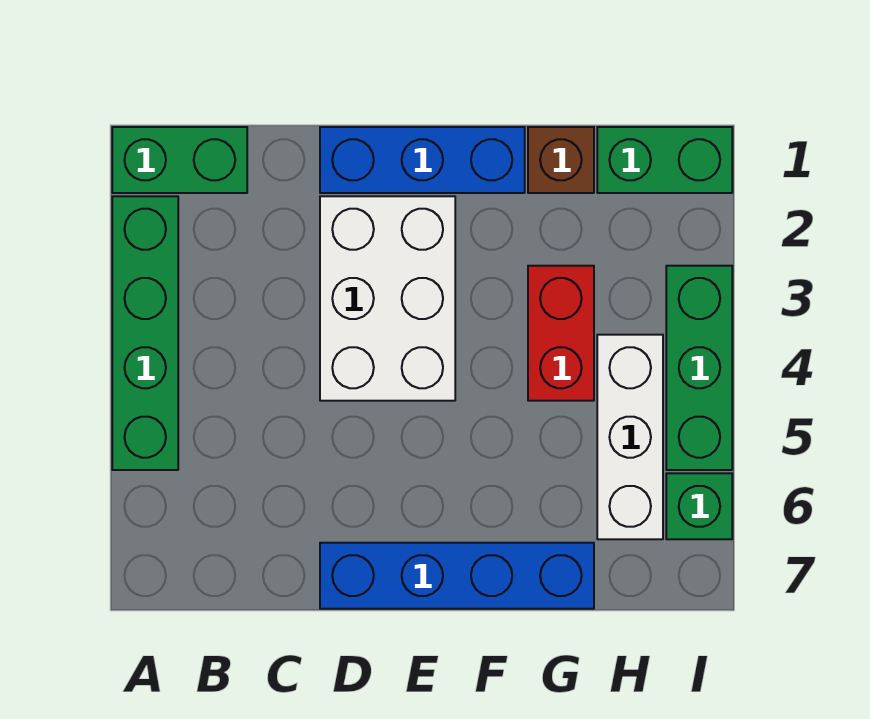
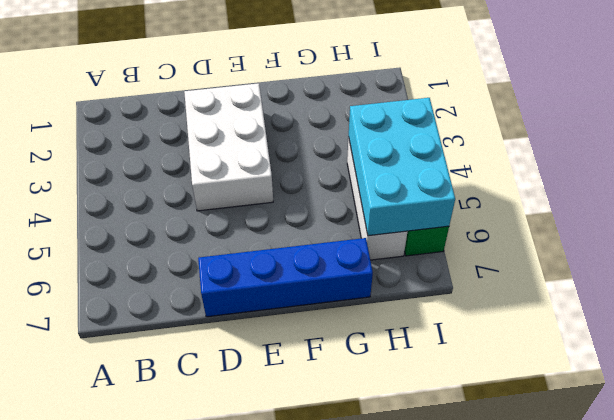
cyan brick H4:I6 level 2 -> none
none -> green brick A1:B1 level 1
none -> green brick A2:A5 level 1

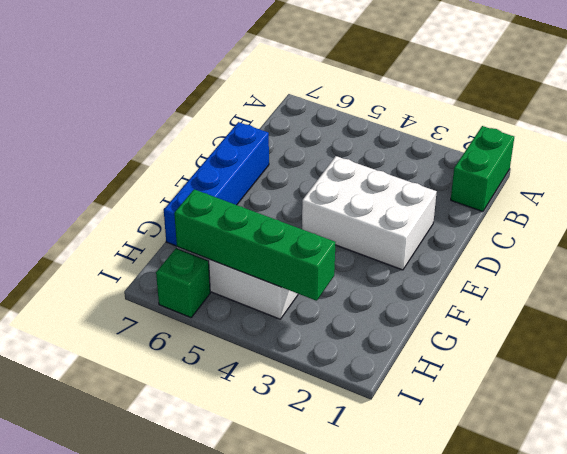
green brick H3:H6 level 2 -> green brick A2:A5 level 1
none -> blue brick D1:F1 level 1
none -> brown brick G1 level 1

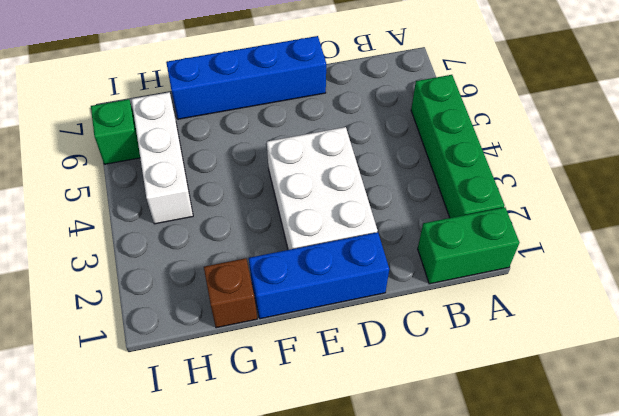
none -> red brick G3:G4 level 1
none -> green brick H1:I1 level 1

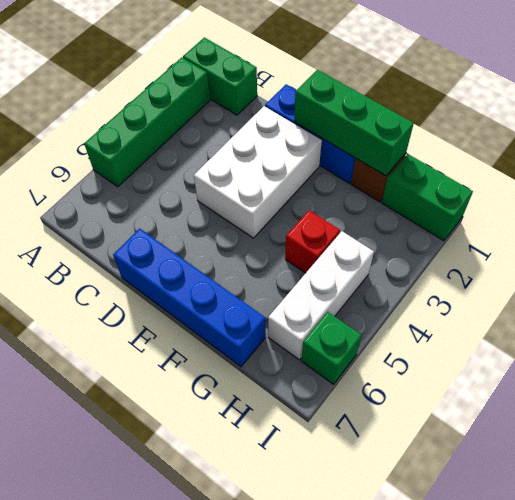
green brick E1:G1 level 2 -> green brick I3:I5 level 1
red brick G4 level 1 -> red brick G3:G4 level 1

